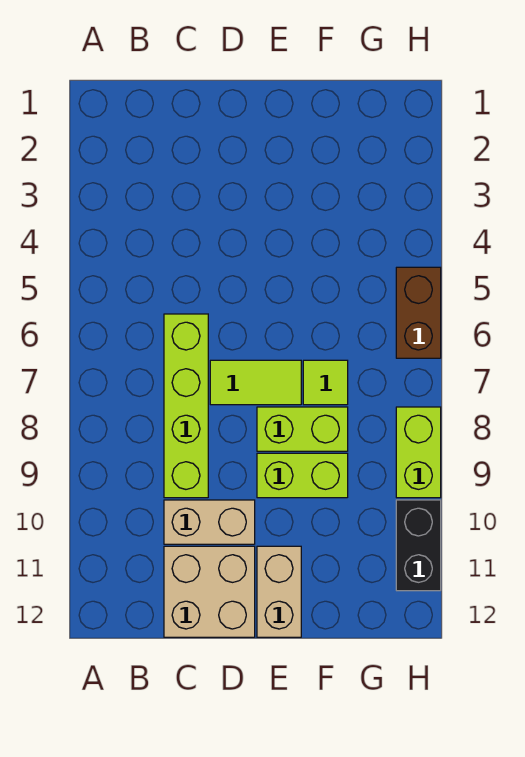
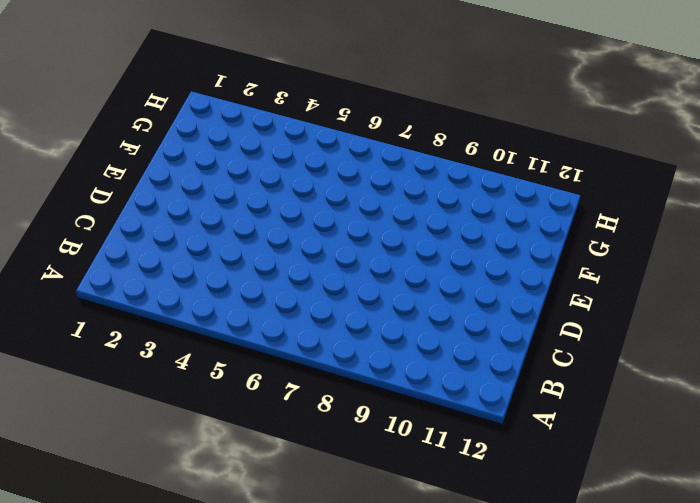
none -> lime brick C6:C9 level 1
none -> tan brick C10:D10 level 1

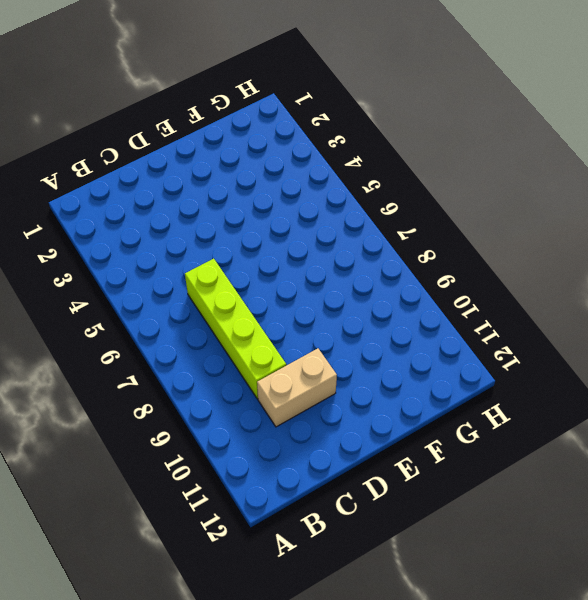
none -> tan brick C11:D12 level 1
none -> lime tile D7:E7 level 1

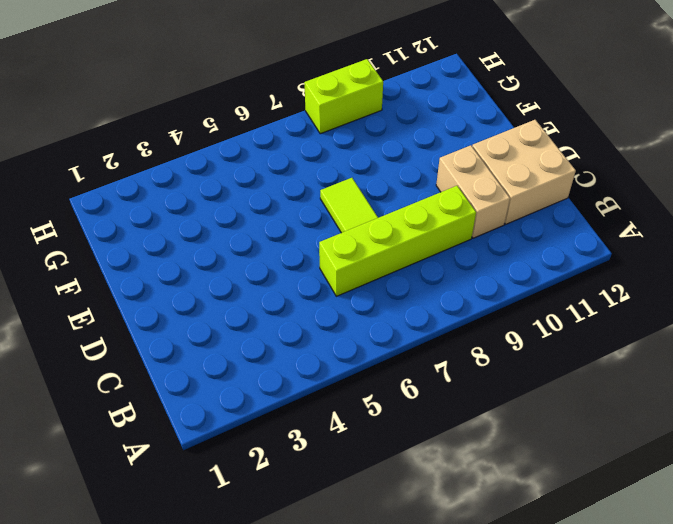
none -> lime brick E8:F8 level 1
none -> lime brick E9:F9 level 1

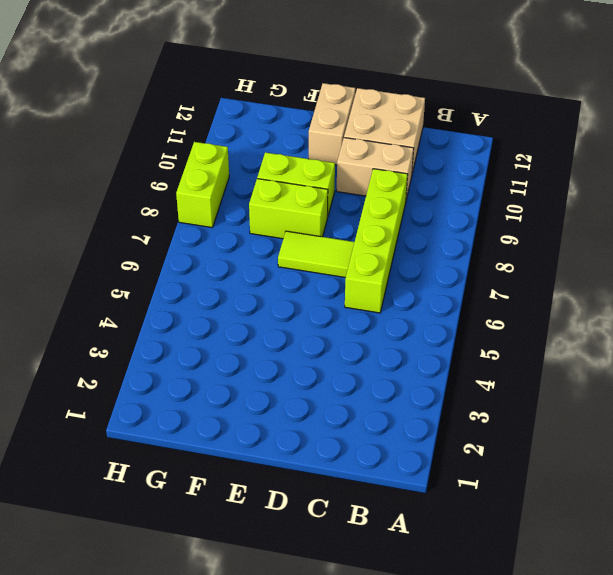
none -> lime tile F7 level 1
none -> brown brick H5:H6 level 1

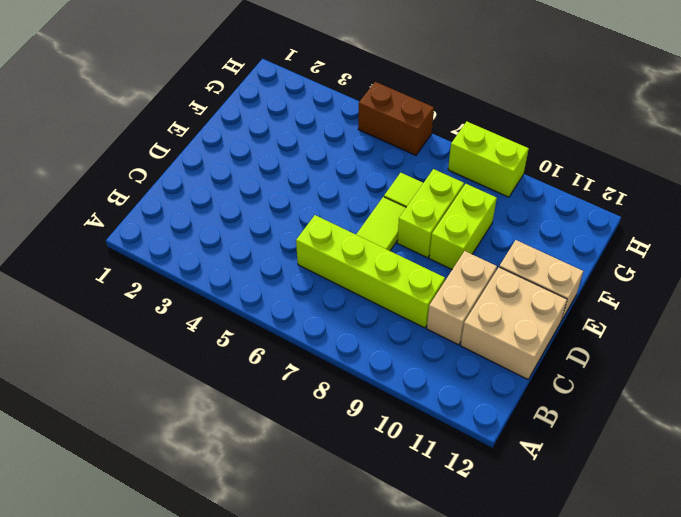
none -> black brick H10:H11 level 1

